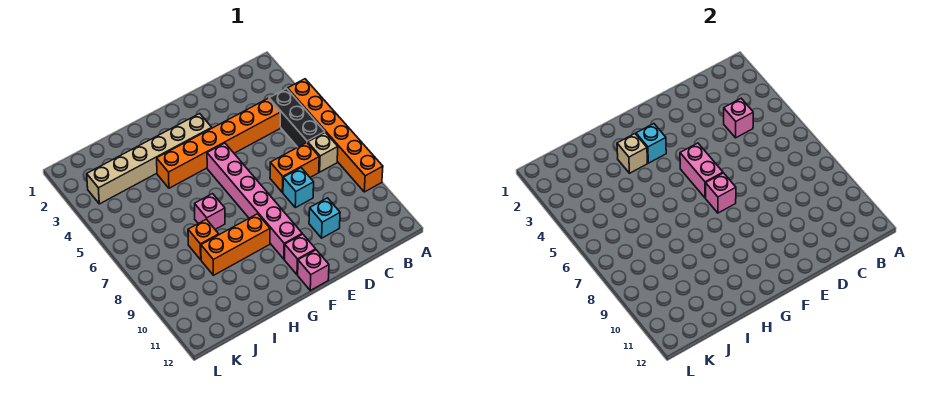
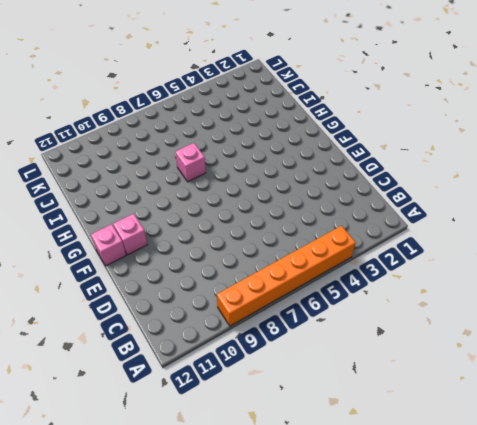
none -> black brick B4:B6 level 1
none -> tan brick B7 level 1
none -> orange brick C4:H4 level 1

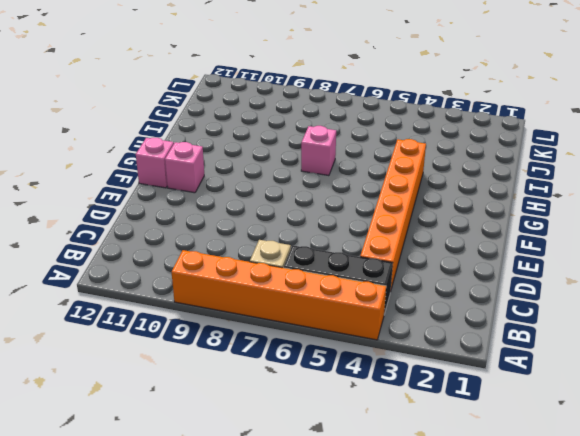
none -> orange brick C7:D7 level 1
none -> cyan brick D8 level 1
none -> cyan brick D10 level 1

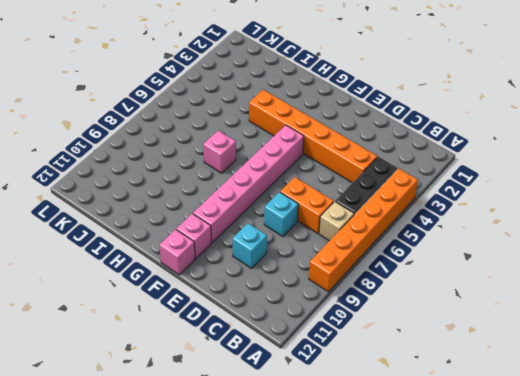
none -> tan brick F3:K3 level 1
none -> orange brick G9:I9 level 1
none -> orange brick I8 level 1

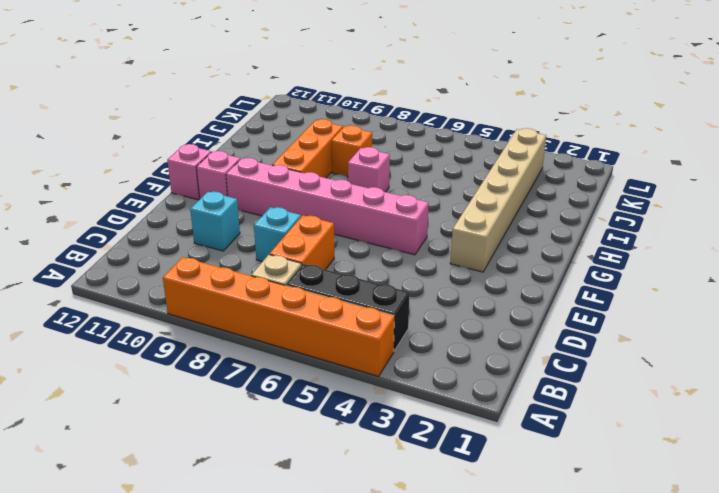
none -> orange brick C4:H4 level 1
none -> pink brick C4 level 2
none -> pink brick F5:F6 level 2

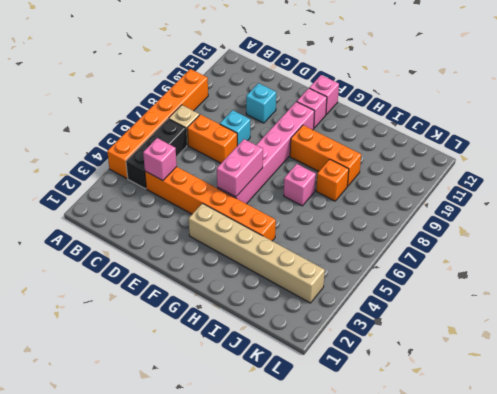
none -> pink brick F7 level 2
none -> cyan brick G3 level 2
none -> tan brick H3 level 2

